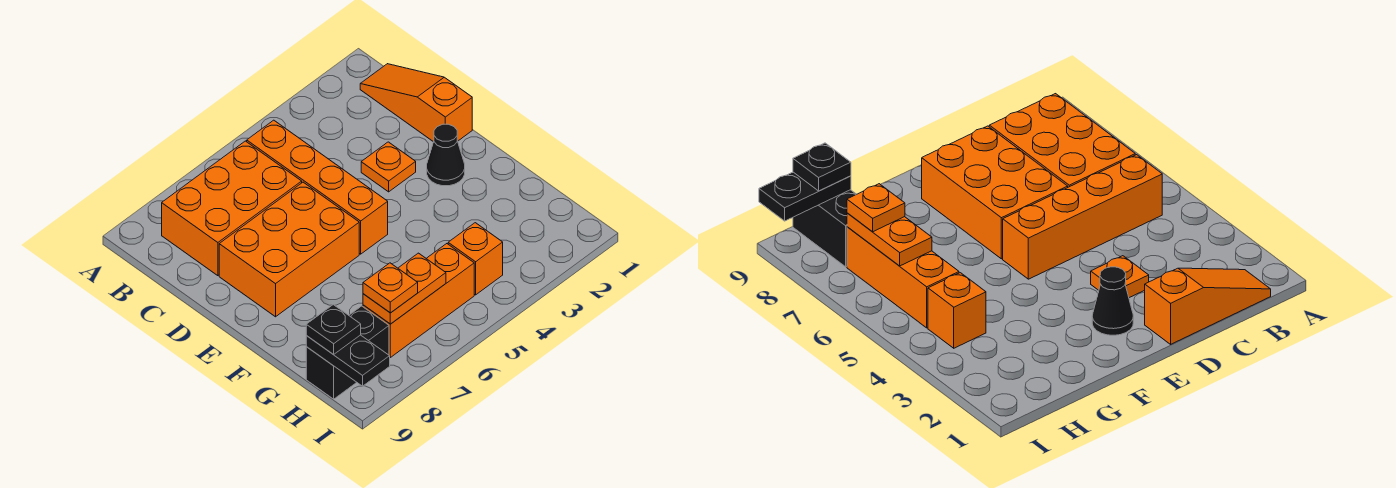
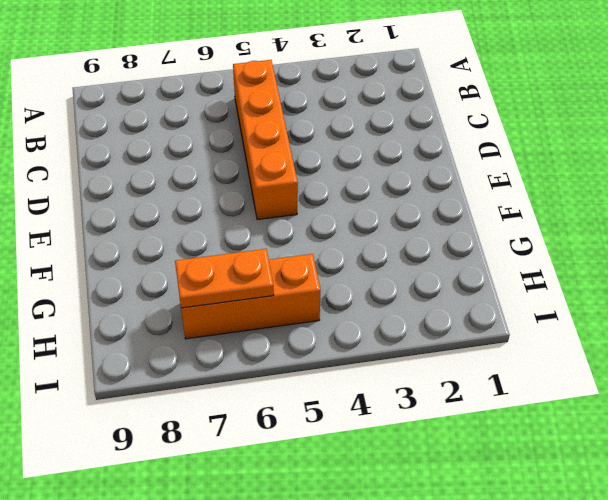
none -> orange slope B1:D1 level 1 top D
none -> orange brick B6:C8 level 1
none -> orange plate D3 level 1

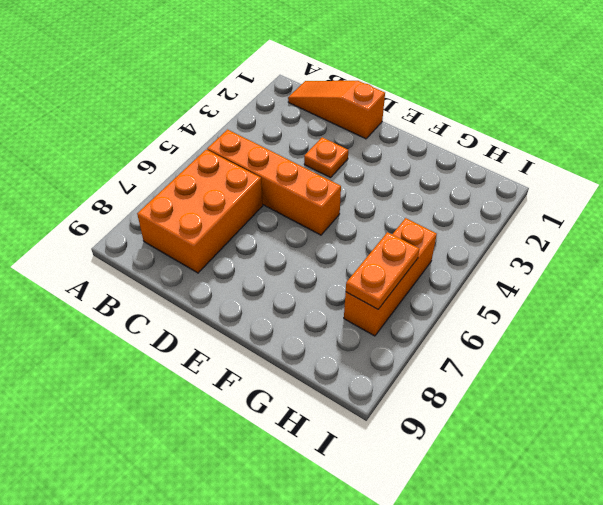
none -> orange brick D6:E8 level 1
none -> black cone E2 level 1
none -> orange brick H4 level 1

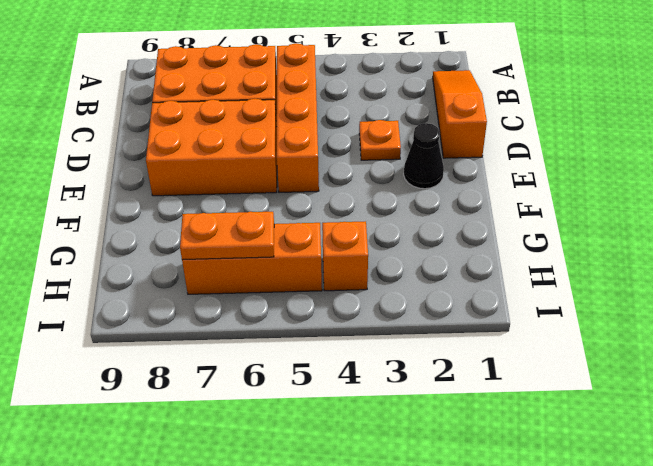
none -> black brick H8:H9 level 1
none -> black plate H9:I9 level 2
none -> orange plate H7 level 3

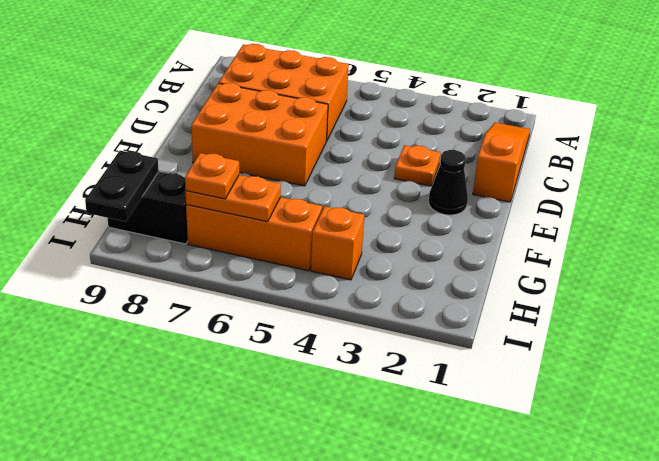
none -> orange brick B5:E5 level 1
none -> black plate H9 level 3

